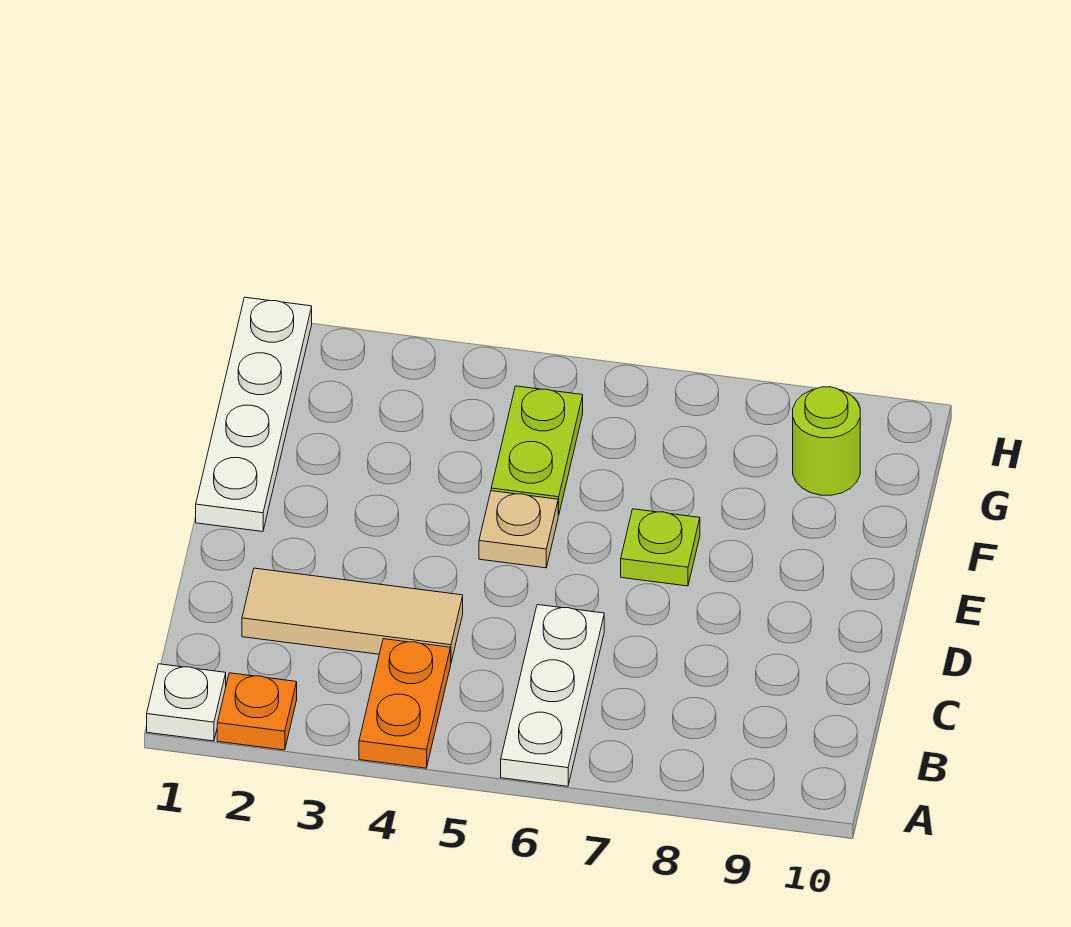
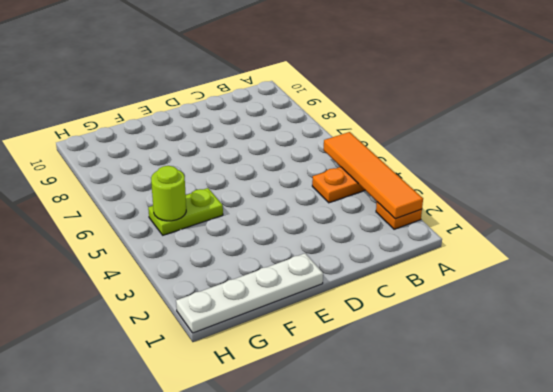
orange tile A2:A5 level 2 -> none
lime round brick G5 level 2 -> lime round brick G9 level 1
none -> white plate A1 level 1
none -> white plate A6:C6 level 1

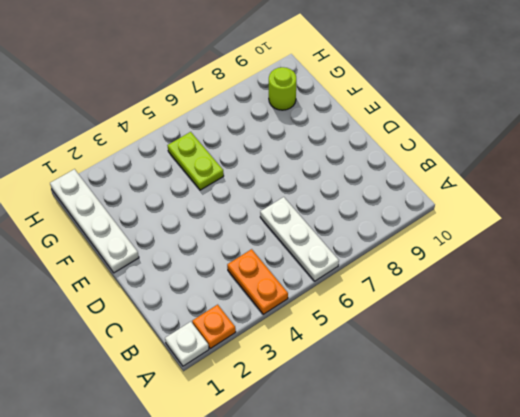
none -> tan tile C2:C4 level 1
none -> tan plate E5 level 1

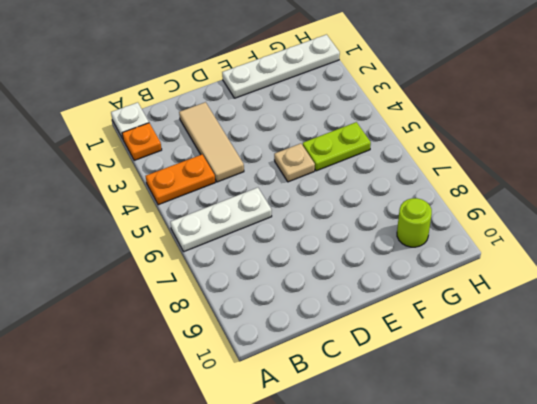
none -> lime plate E7 level 1

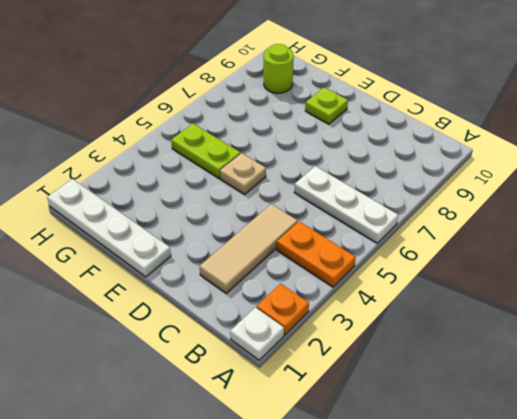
lime plate E9 level 1 -> lime plate E7 level 1

